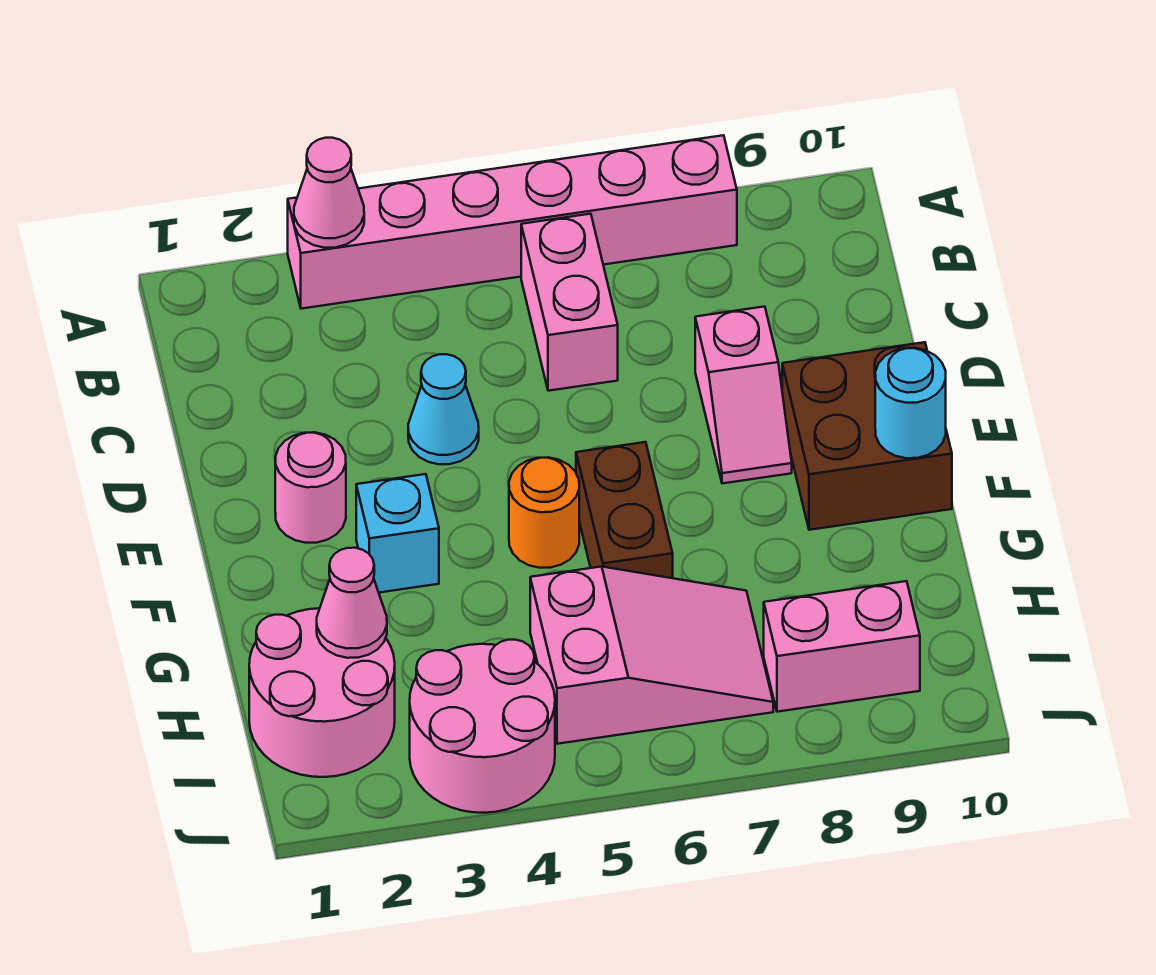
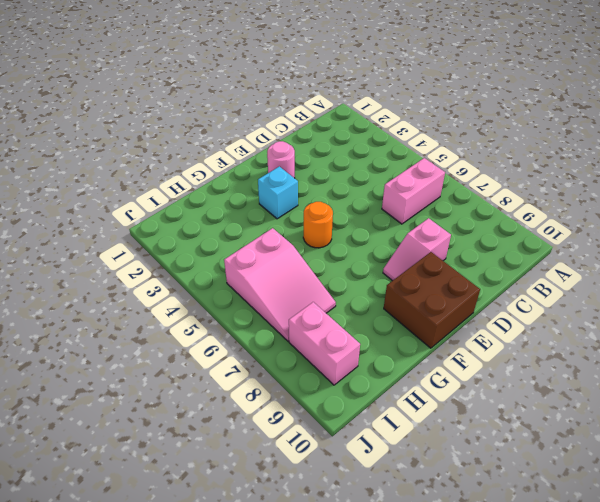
none -> pink brick A3:A8 level 1
none -> cyan cone D4 level 1
none -> brown brick F6:G6 level 1

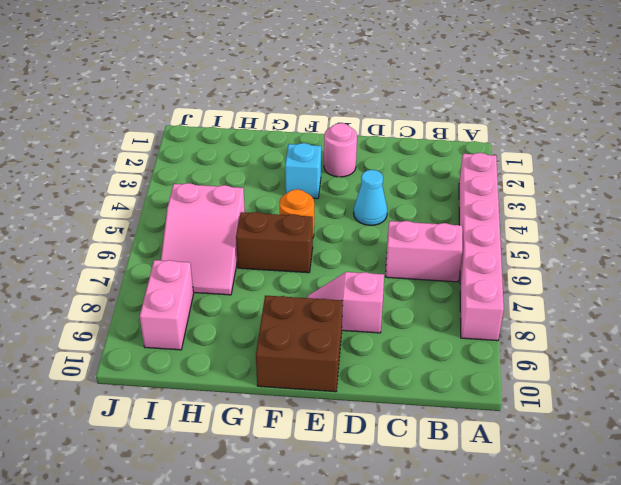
none -> pink round brick H1:I2 level 1
none -> pink round brick I3:J4 level 1
none -> pink cone A3 level 2

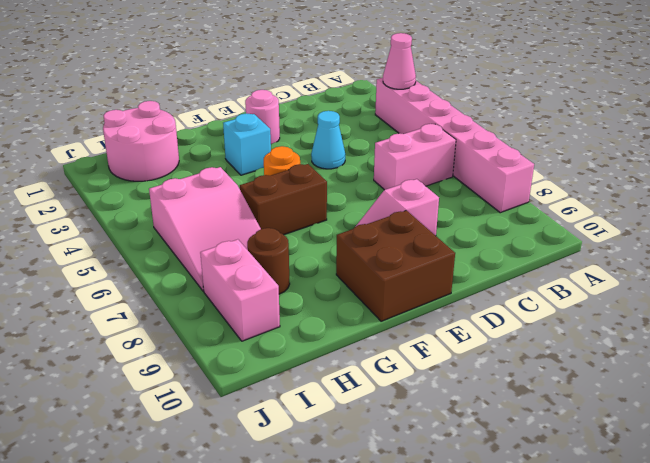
brown round brick H8 level 1 -> none
none -> pink round brick I3:J4 level 1
none -> cyan round brick F10 level 2
none -> pink cone H2 level 2

